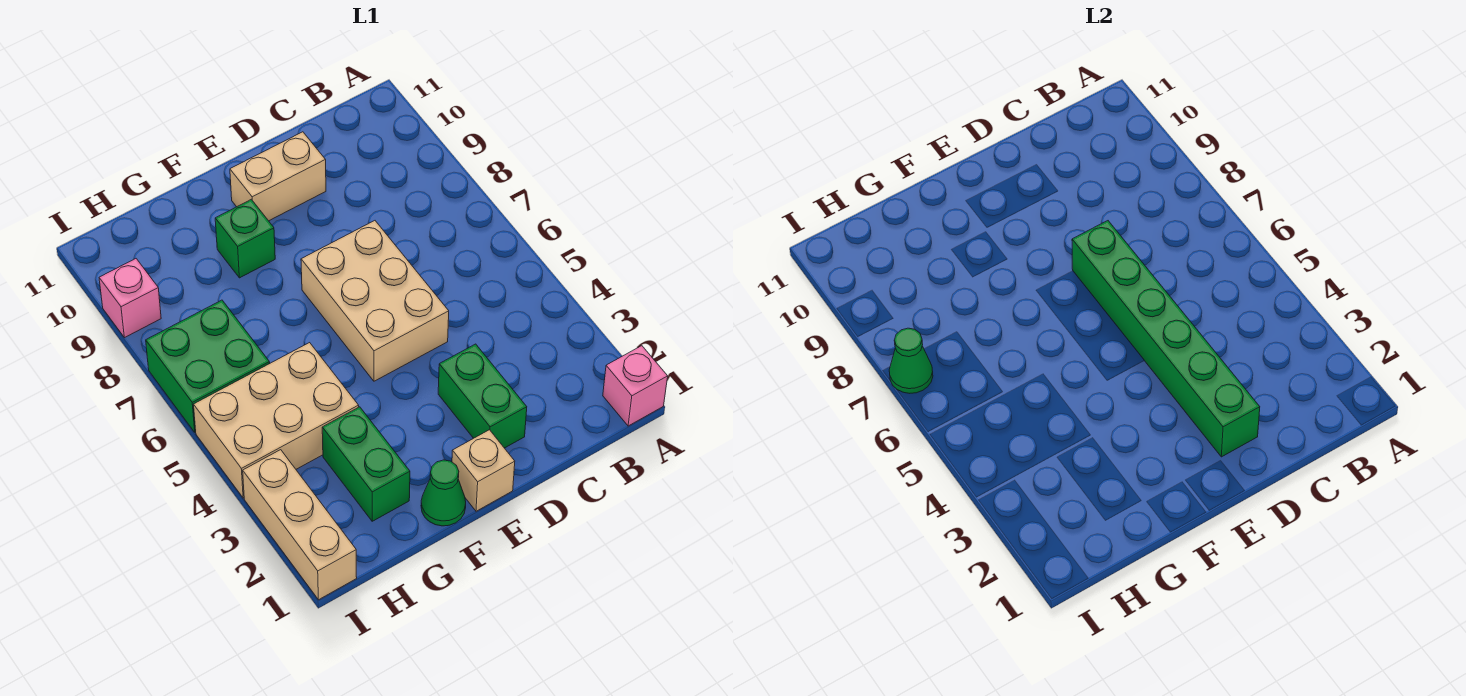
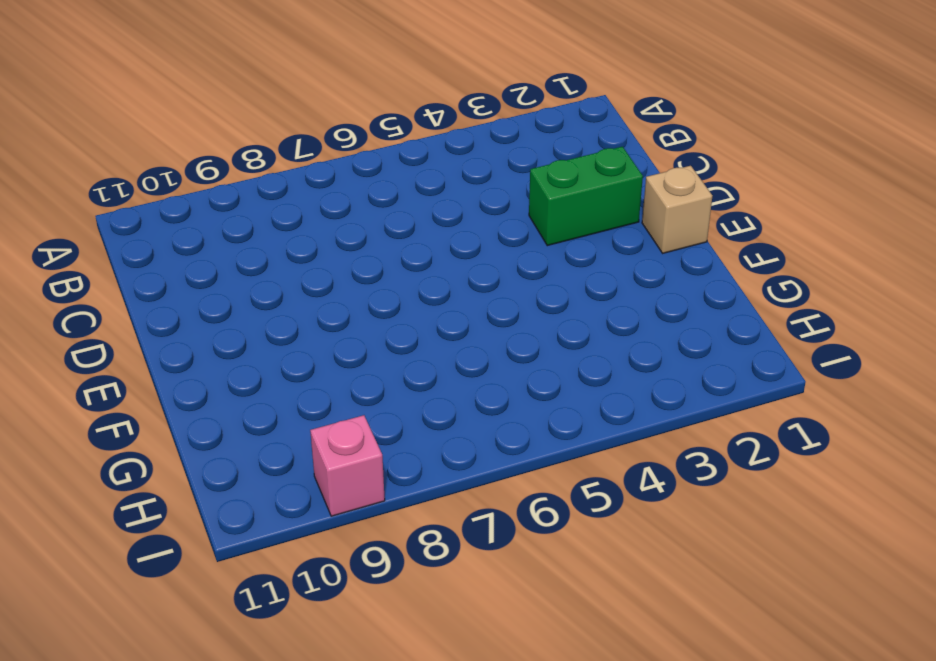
none -> pink brick A1 level 1
none -> tan brick D5:E7 level 1
none -> tan brick D10:E10 level 1

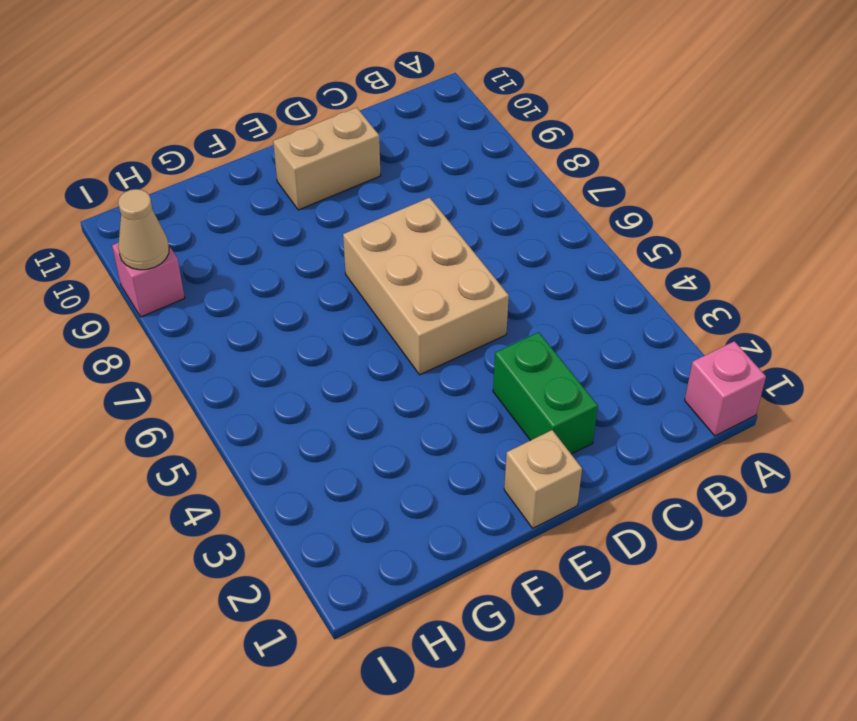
tan cone I9 level 2 -> none
none -> green cone F1 level 1
none -> green brick F9 level 1
none -> green brick G2:G3 level 1

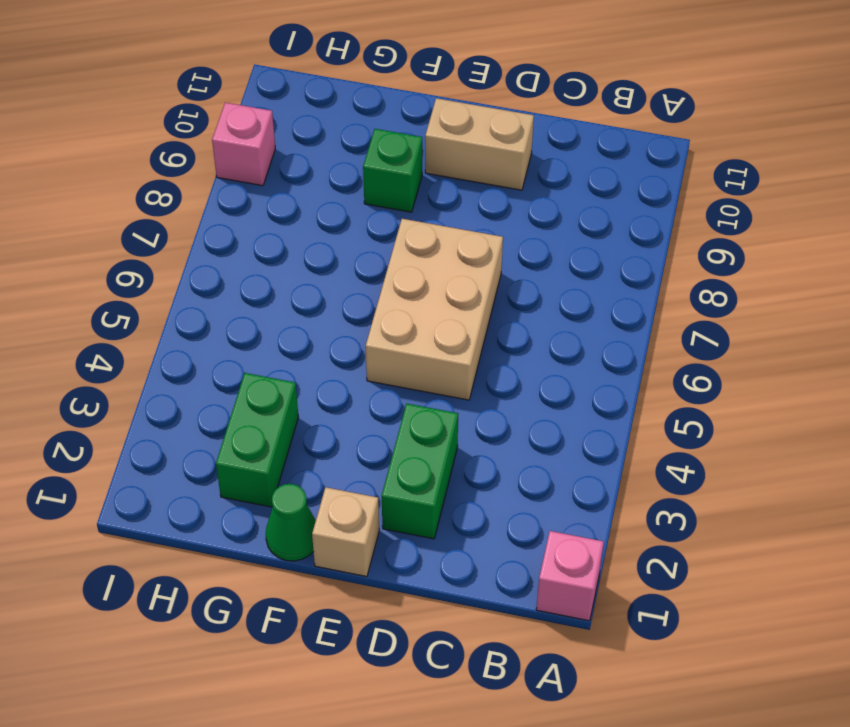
none -> tan brick G4:I5 level 1
none -> green brick H6:I7 level 1
none -> tan brick I1:I3 level 1

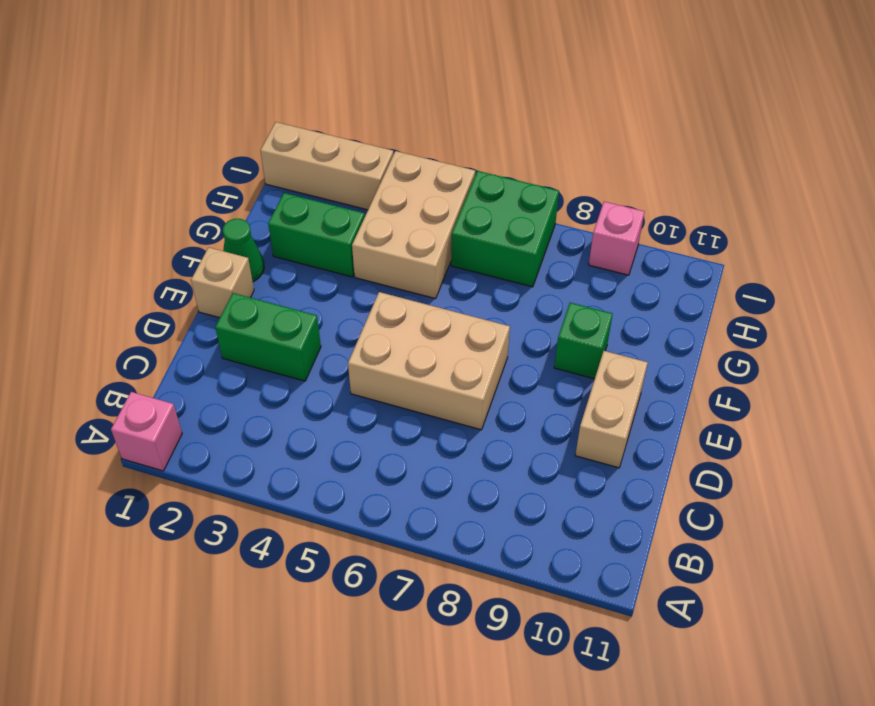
none -> green brick D2:D7 level 2
none -> green cone I7 level 2

